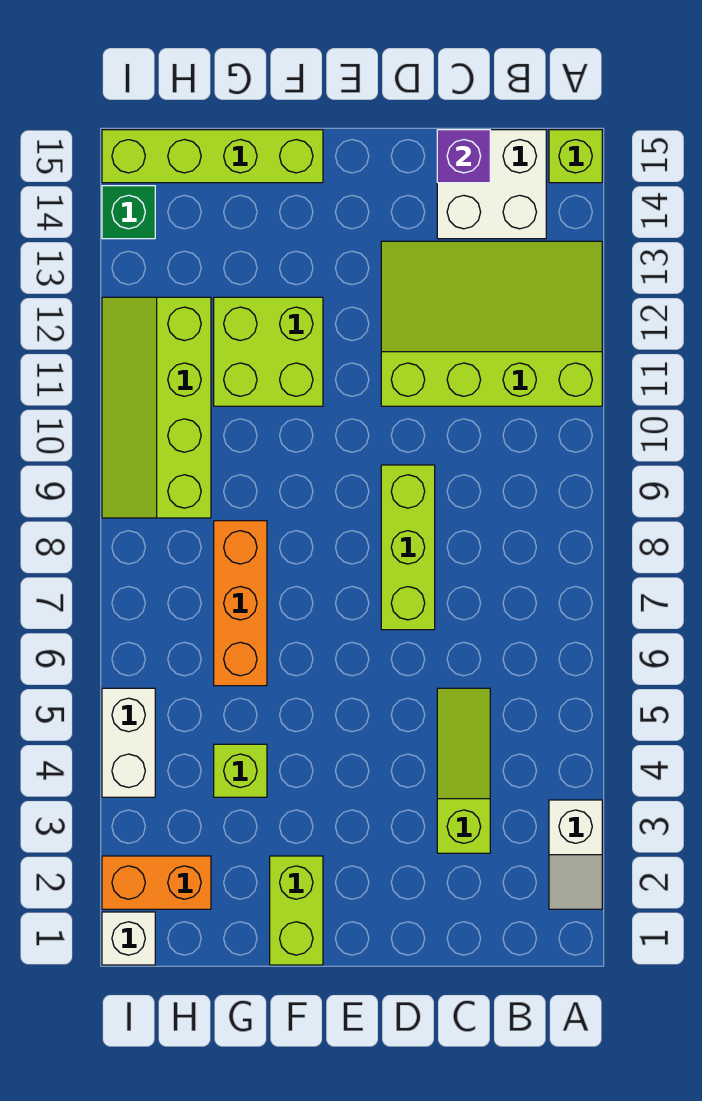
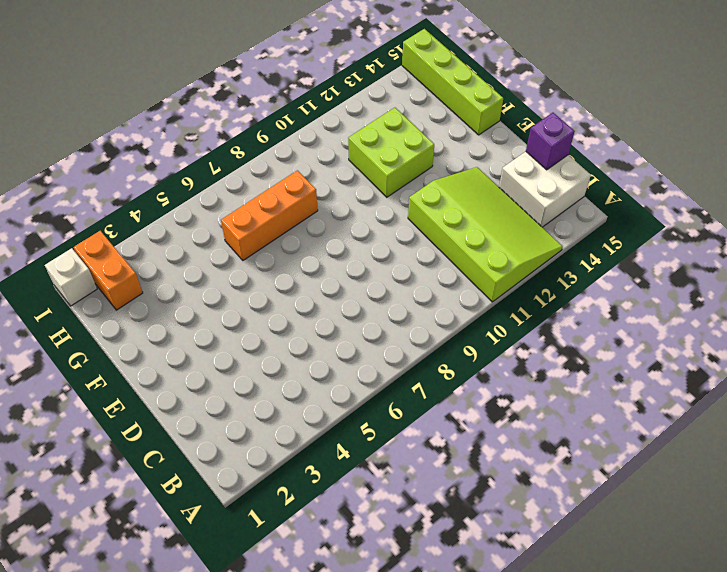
none -> white slope A2:A3 level 1 top 3
none -> lime brick A15 level 1
none -> lime slope C3:C5 level 1 top 3

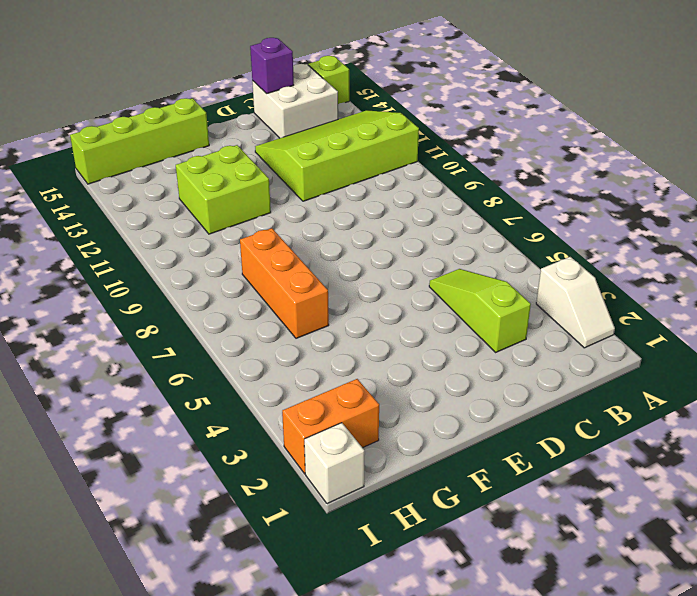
none -> lime brick D7:D9 level 1
none -> lime brick F1:F2 level 1
none -> lime brick G4 level 1

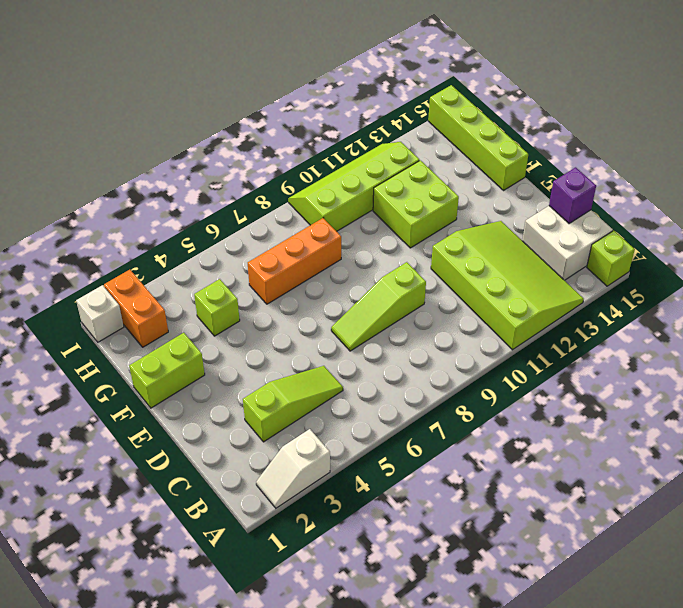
lime slope D7:D9 level 1 top 9 -> lime brick D7:D9 level 1
none -> white brick I4:I5 level 1
none -> green brick I14 level 1

